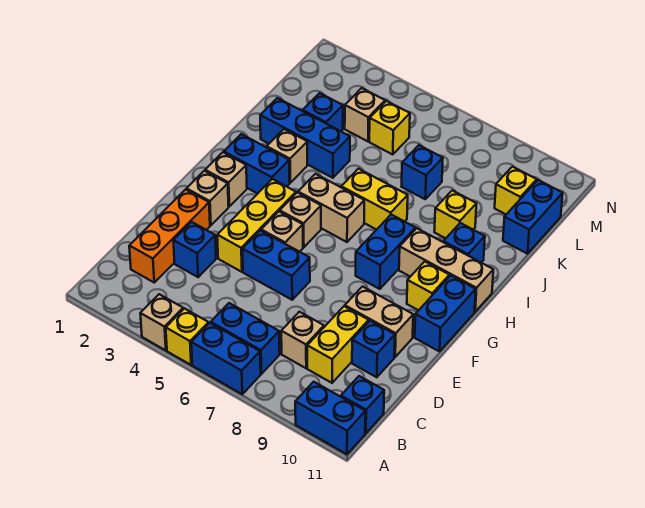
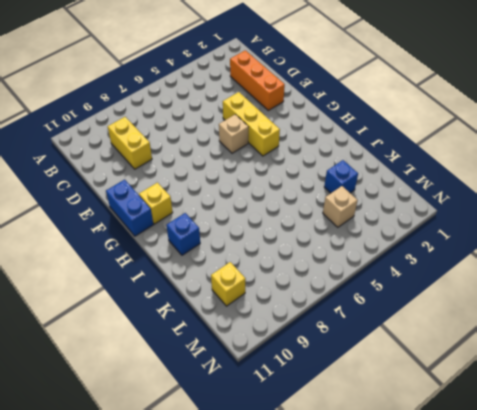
none -> tan brick A4 level 1
none -> yellow brick A5 level 1
none -> blue brick A6:A7 level 1
none -> blue brick A10:A11 level 1

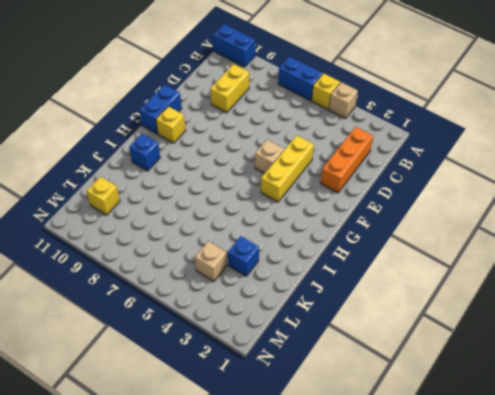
none -> blue brick B6:B7 level 1
none -> blue brick B11 level 1
none -> tan brick C8 level 1
none -> blue brick D3 level 1

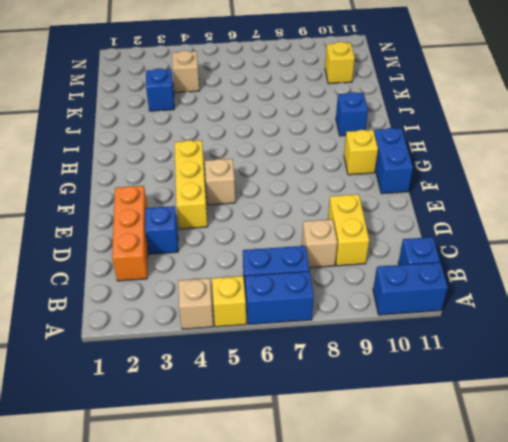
none -> blue brick D10 level 1
none -> blue brick E5:E6 level 1
none -> tan brick E9:E10 level 1
none -> tan brick F2 level 1

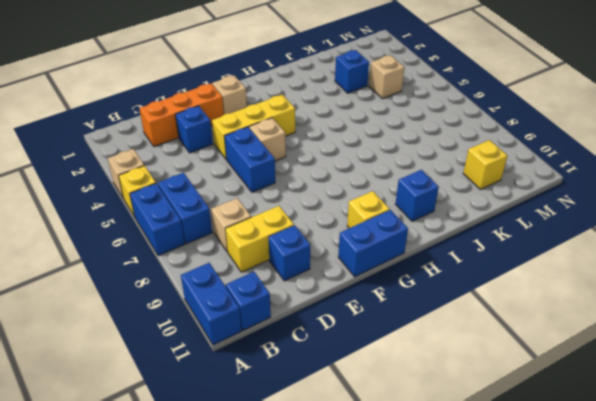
none -> tan brick E9:E10 level 1
none -> tan brick G2 level 1
none -> tan brick G5 level 1
none -> blue brick G8:H8 level 1

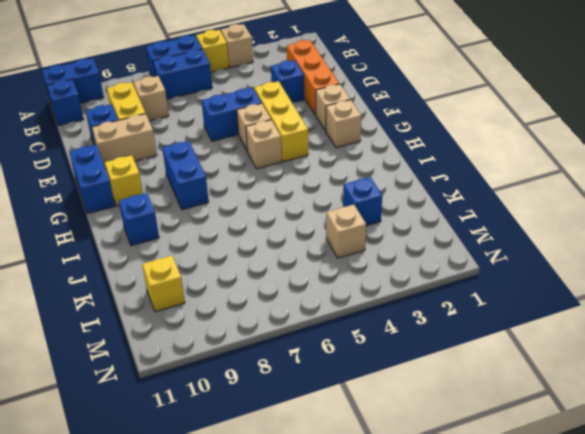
none -> blue brick H2:H3 level 1
none -> tan brick H5:H6 level 1
none -> tan brick H9:H11 level 1
none -> tan brick I3 level 1

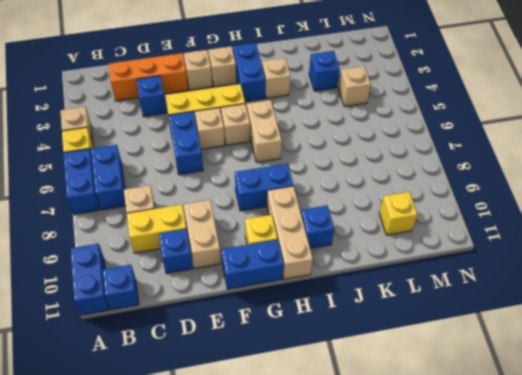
none -> yellow brick I6:I7 level 1
none -> blue brick J2:J4 level 1
none -> yellow brick J9 level 1
none -> blue brick K7 level 1

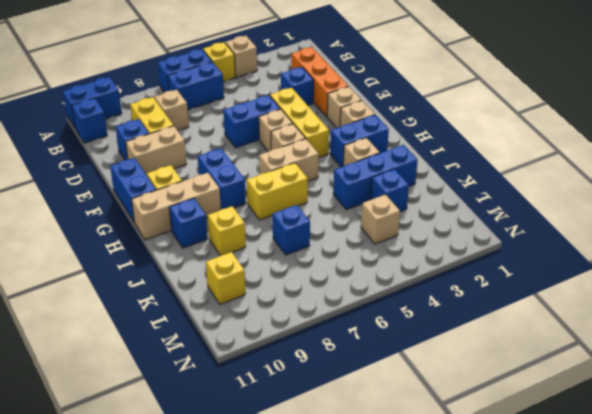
none -> blue brick K11:L11 level 1
none -> yellow brick L5 level 1

